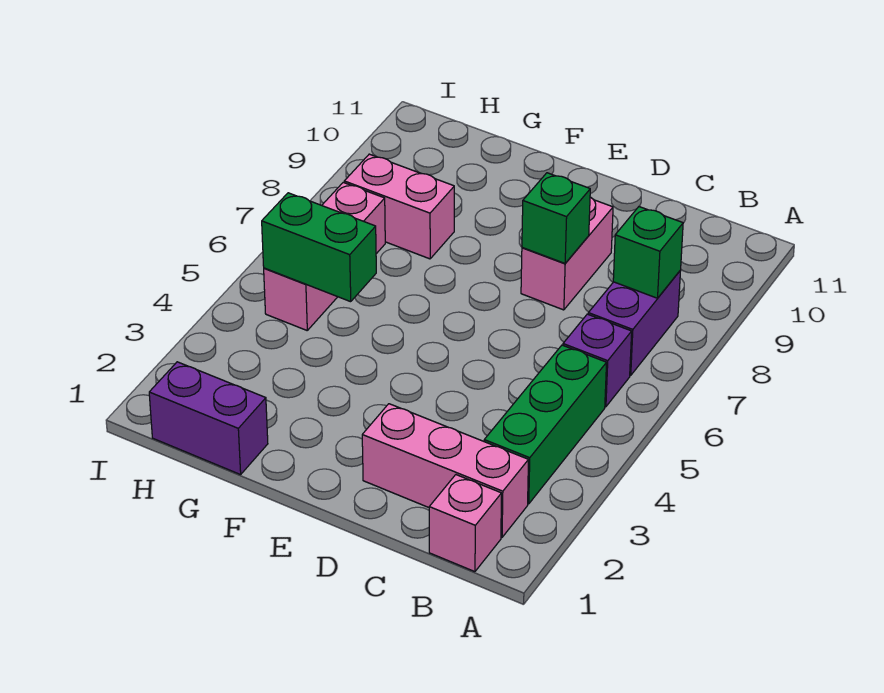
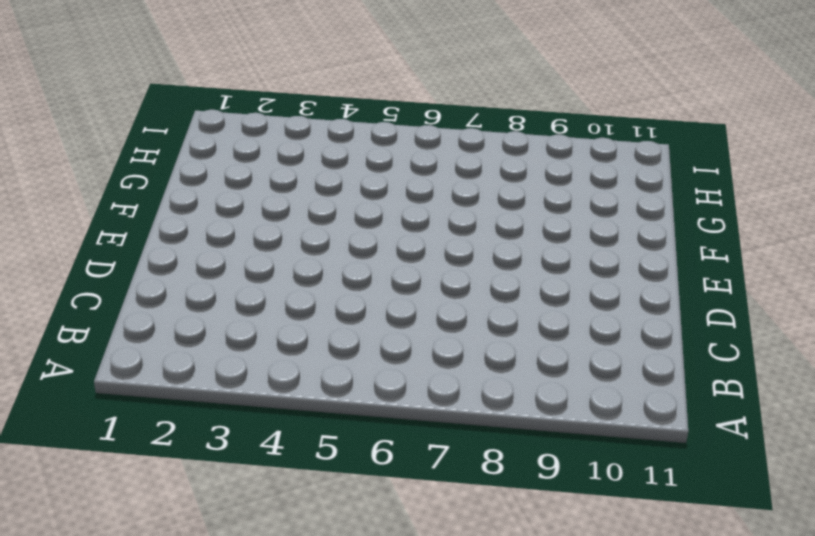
none -> pink brick B1 level 1
none -> pink brick B2:D2 level 1
none -> green brick B3:B5 level 1

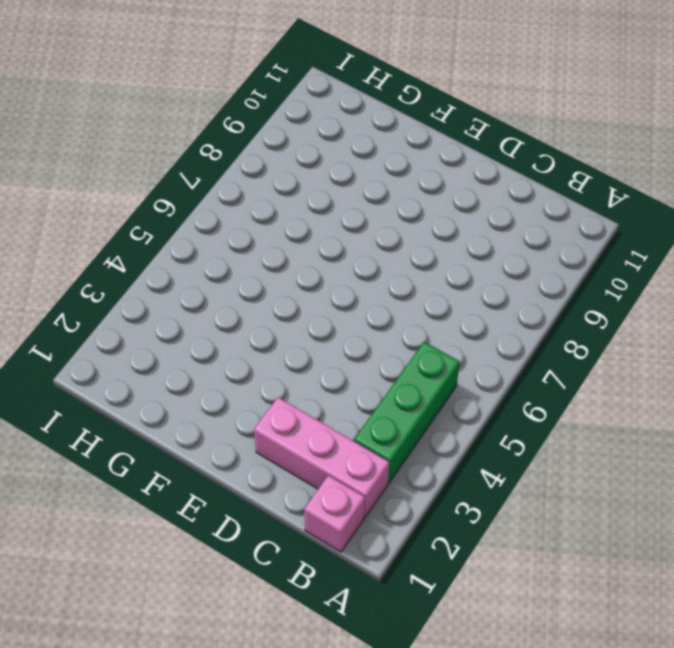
none -> purple brick B6 level 1
none -> purple brick B7:B8 level 1
none -> pink brick D8:D9 level 1

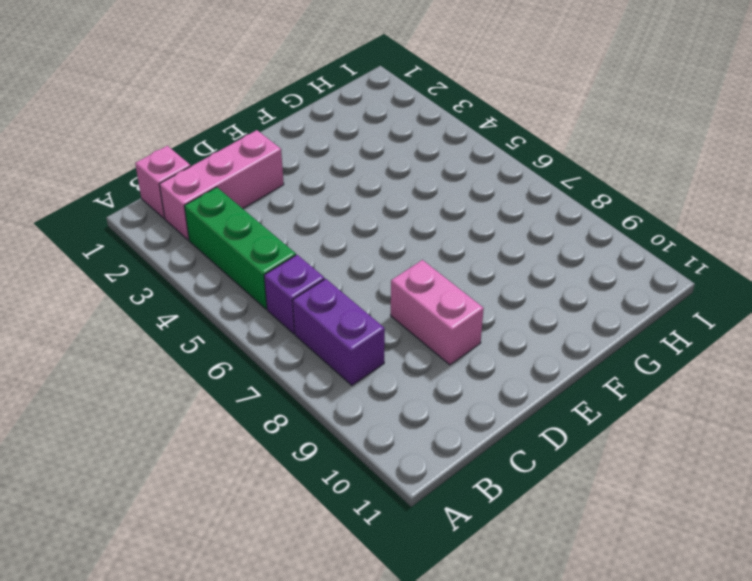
none -> purple brick G1:H1 level 1
none -> pink brick G8:H8 level 1
none -> pink brick H5:H7 level 1

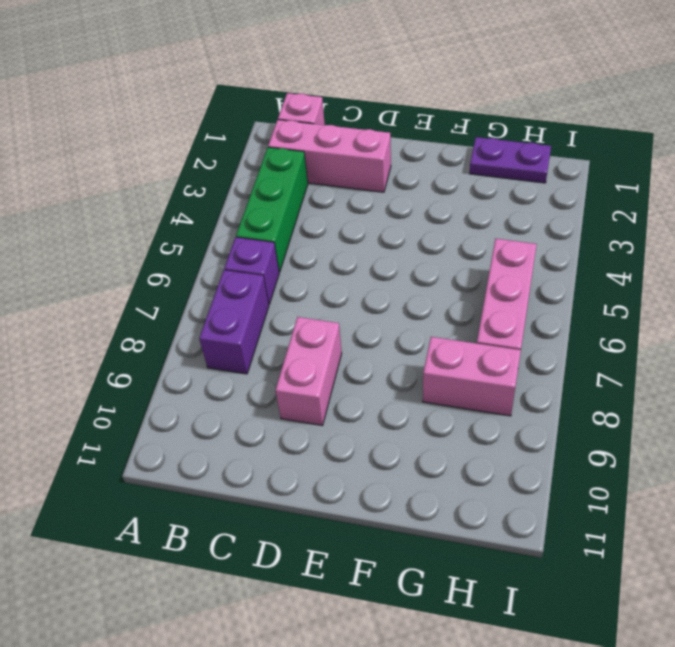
purple plate G1:H1 level 1 -> purple brick G1:H1 level 1
none -> green brick B8 level 2
none -> green brick D8 level 2
none -> green brick G5:H5 level 2

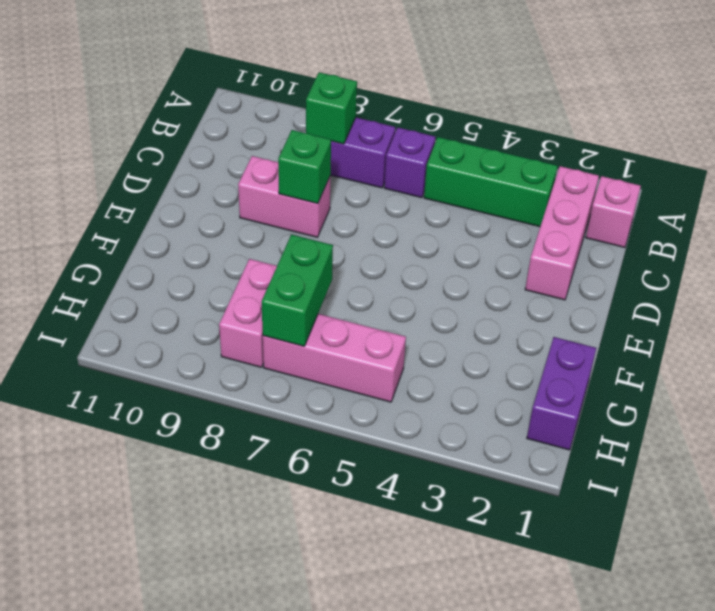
green brick G7:H7 level 2 -> green brick G5:H5 level 2

